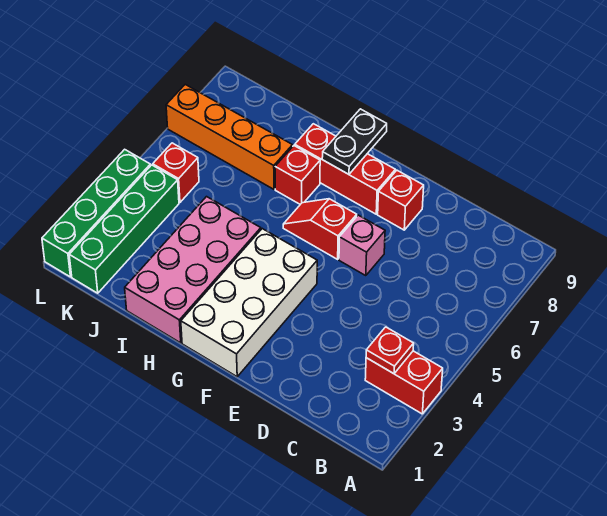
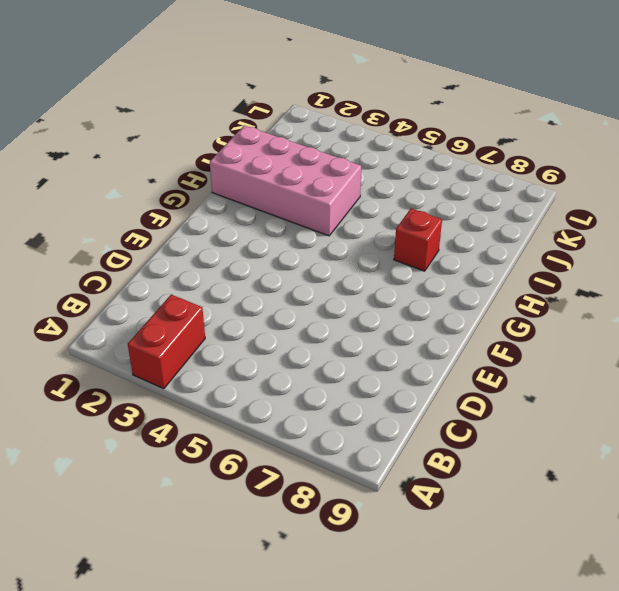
none -> pink brick E6 level 1
none -> red brick E8 level 1
none -> white brick F1:G4 level 1

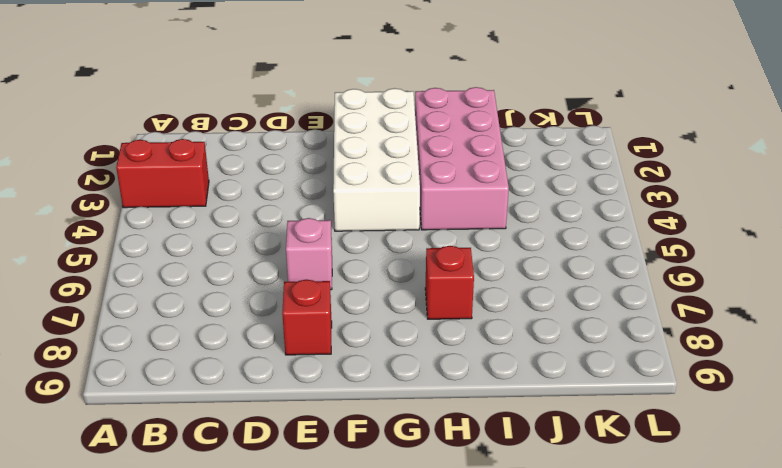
none -> red slope F6:G6 level 1 top F
none -> red brick F8:H8 level 1
none -> orange brick I7:L7 level 1

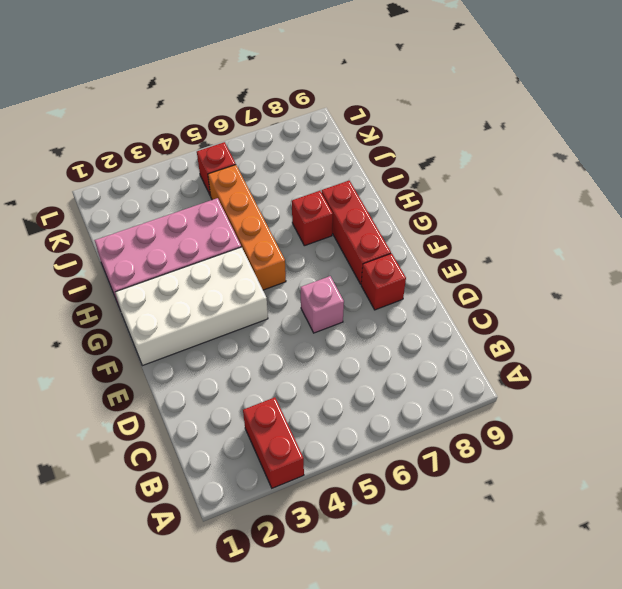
orange brick G5:J5 level 1 -> orange brick I7:L7 level 1
none -> red slope F6:G6 level 1 top F
none -> green brick K1:K4 level 1
none -> green brick L1:L4 level 1

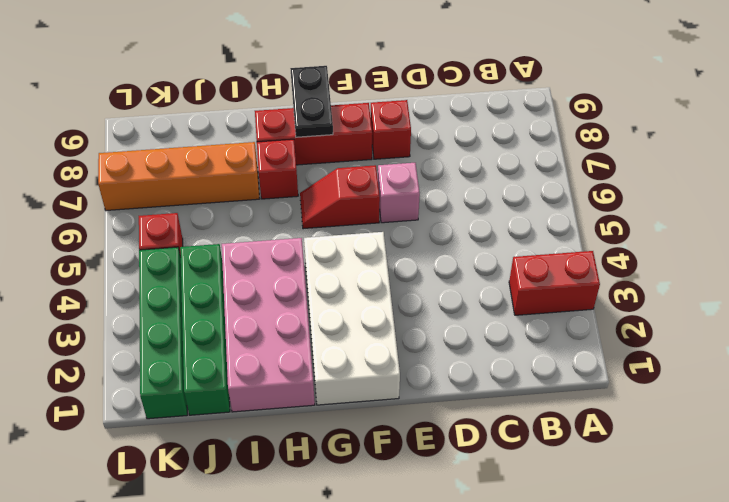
green brick J1:J4 level 1 -> green brick L1:L4 level 1
none -> red plate B3 level 2

